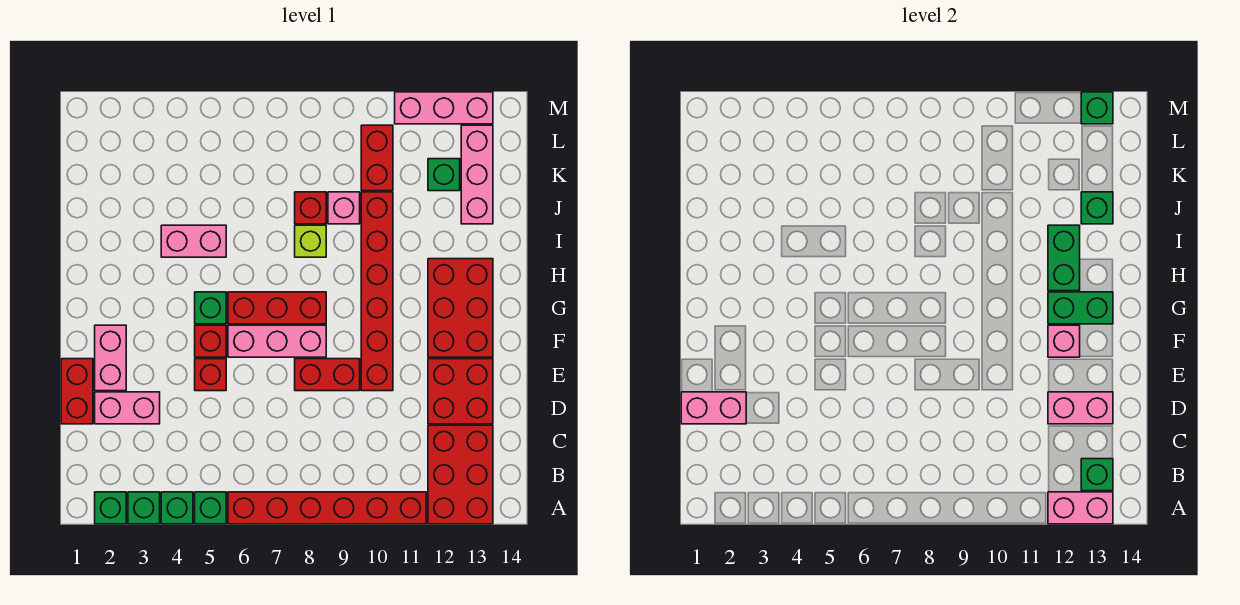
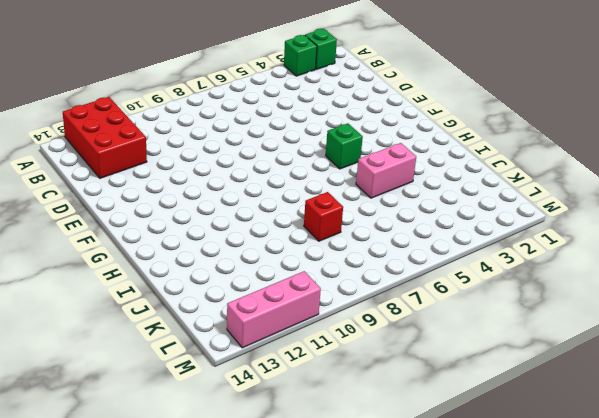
none -> green brick A4 level 1
none -> green brick A5 level 1
none -> red brick A6:A11 level 1
none -> red brick D1:E1 level 1

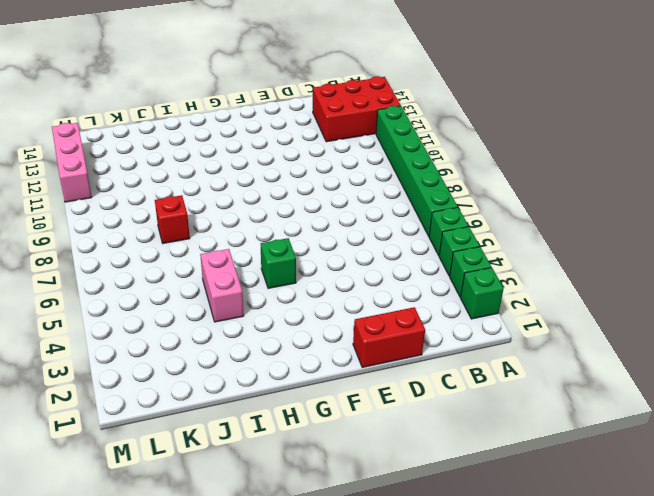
green brick A6:A11 level 1 -> red brick A6:A11 level 1
none -> pink brick D2:D3 level 1
none -> red brick D12:E13 level 1
none -> pink brick E2:F2 level 1
none -> red brick E5 level 1

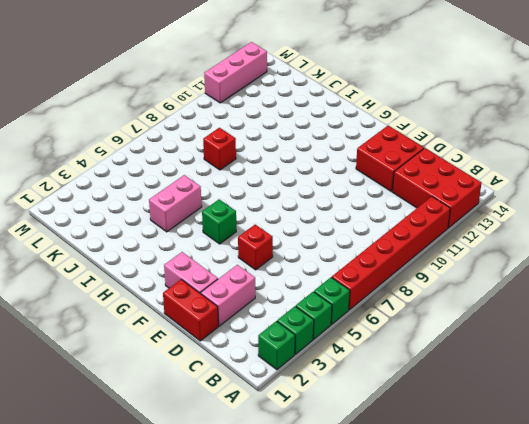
none -> red brick E8:E9 level 1
none -> red brick E10:J10 level 1
none -> red brick F5 level 1
none -> pink brick F6:F8 level 1

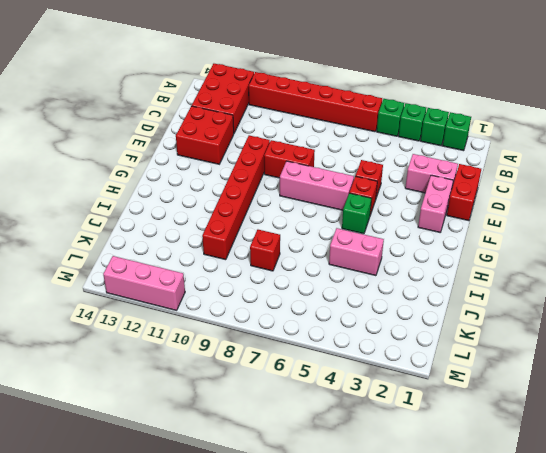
none -> red brick F12:H13 level 1
none -> red brick G6:G8 level 1
none -> lime brick I8 level 1
none -> pink brick J9 level 1

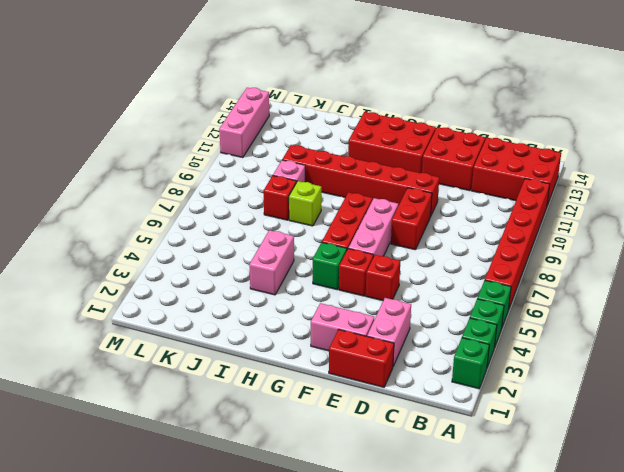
none -> pink brick J13:L13 level 1
none -> red brick K10:L10 level 1
none -> green brick K12 level 1
none -> pink brick A12:A13 level 2

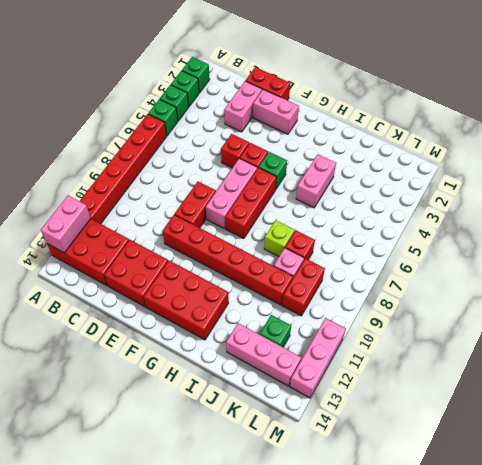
red brick K9:K10 level 1 -> red brick K10:L10 level 1
none -> green brick B13 level 2
none -> pink brick D1:D2 level 2
none -> pink brick D12:D13 level 2
none -> pink brick F12 level 2

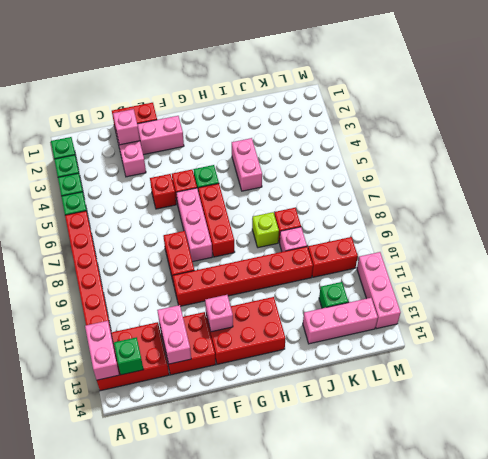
pink brick D2 level 2 -> pink brick D1:D2 level 2
none -> green brick G12:G13 level 2
none -> green brick H12:I12 level 2
none -> green brick J13 level 2
none -> green brick M13 level 2

